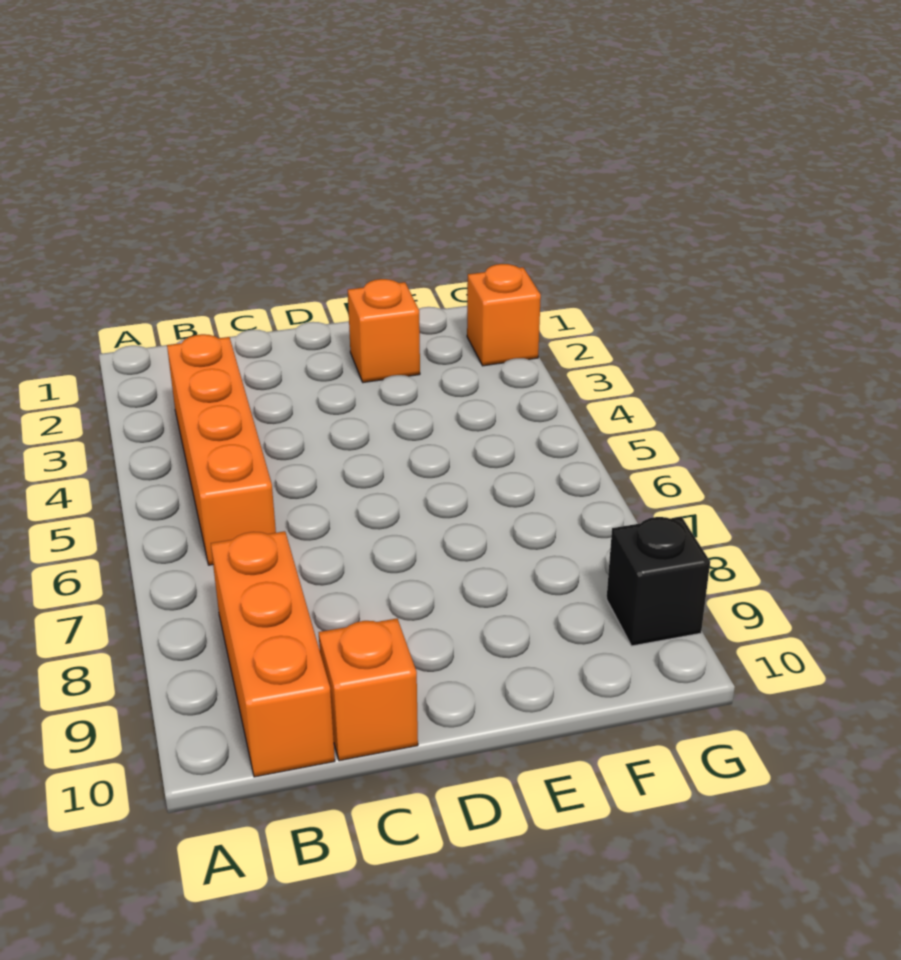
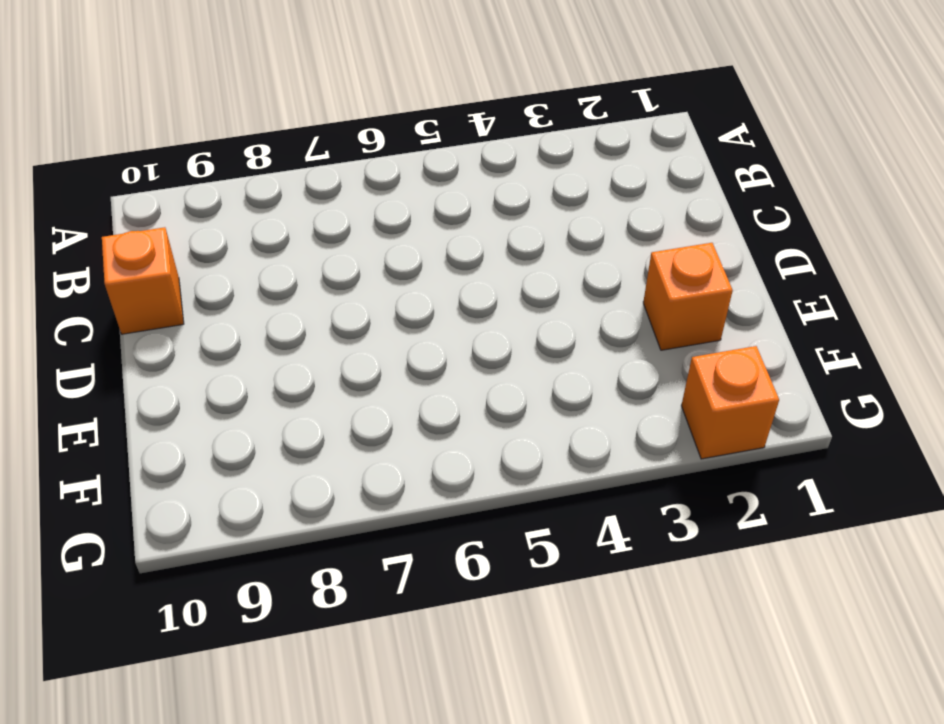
none -> orange brick B3:B6 level 1
none -> orange brick B8:B10 level 1

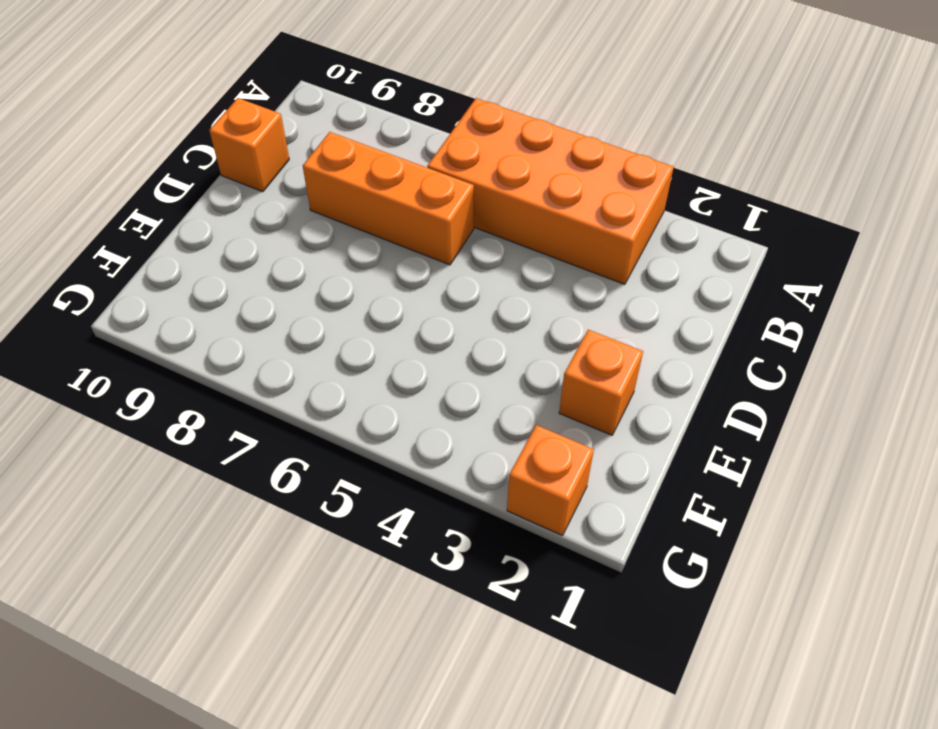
orange brick A3:B6 level 1 -> orange brick B3:B6 level 1
orange brick C6:C8 level 1 -> orange brick B8:B10 level 1
none -> black brick G9 level 1

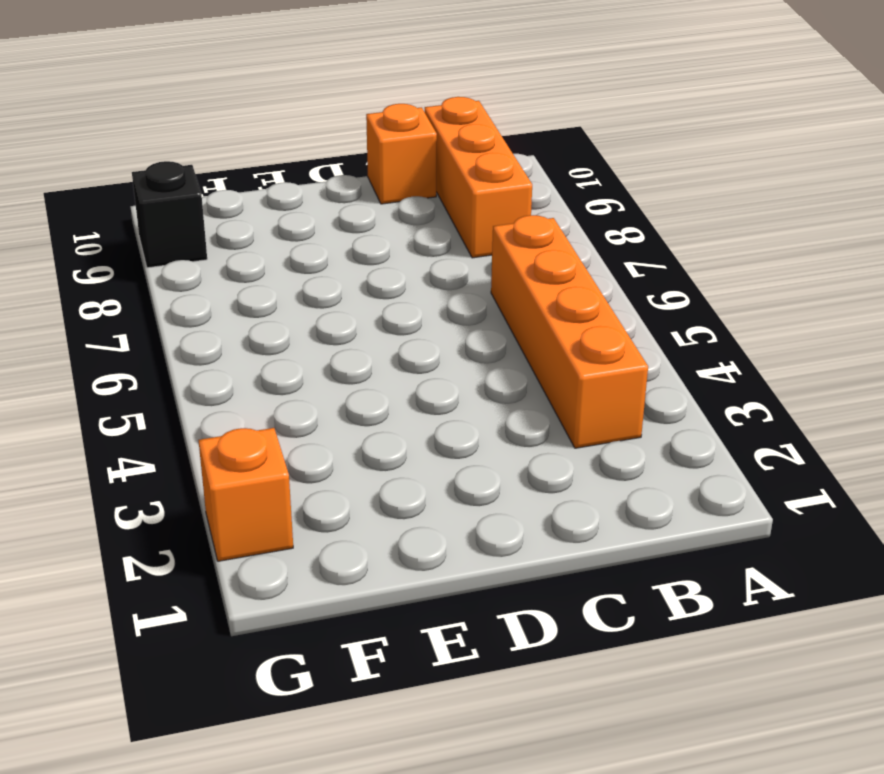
none -> orange brick E2 level 1

